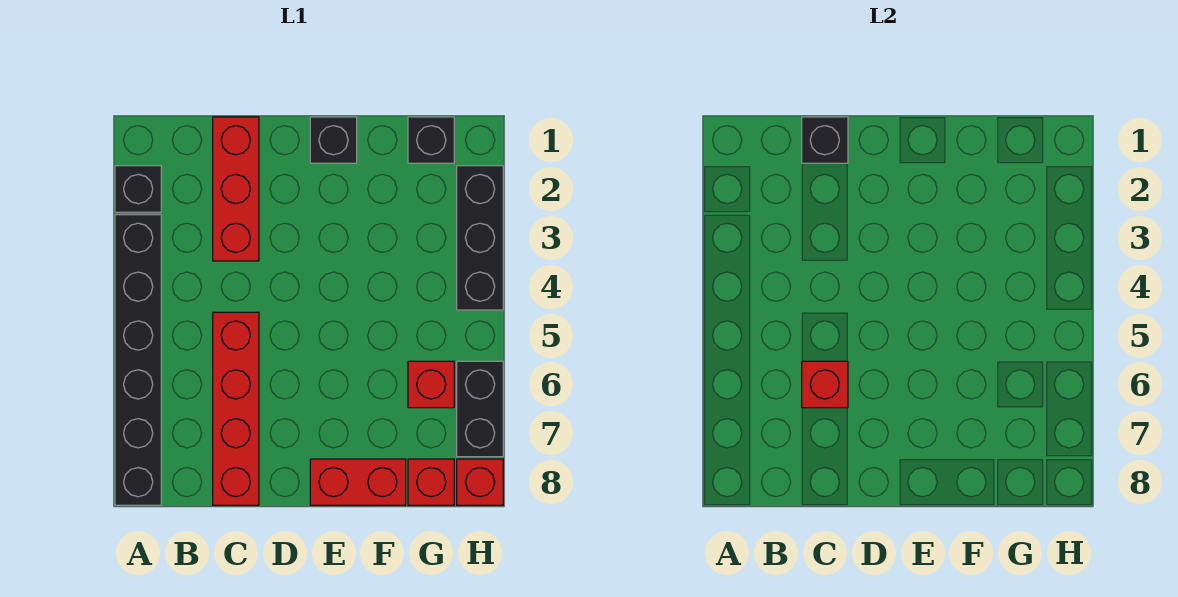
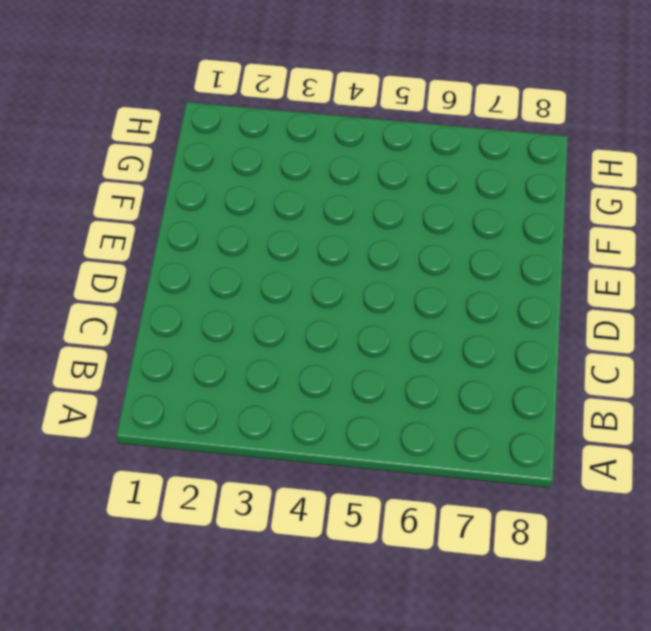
none -> black brick A2 level 1
none -> black brick A3:A8 level 1
none -> red brick C1:C3 level 1

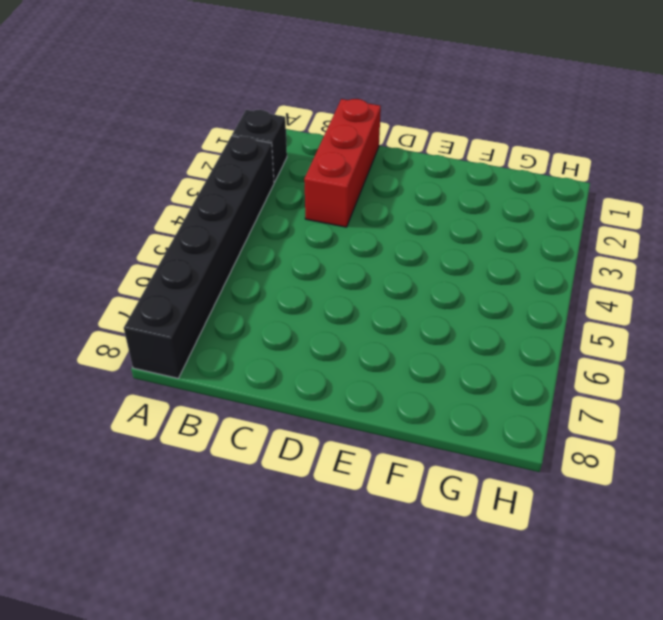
none -> red brick C5:C8 level 1
none -> black brick E1 level 1
none -> red brick E8:F8 level 1

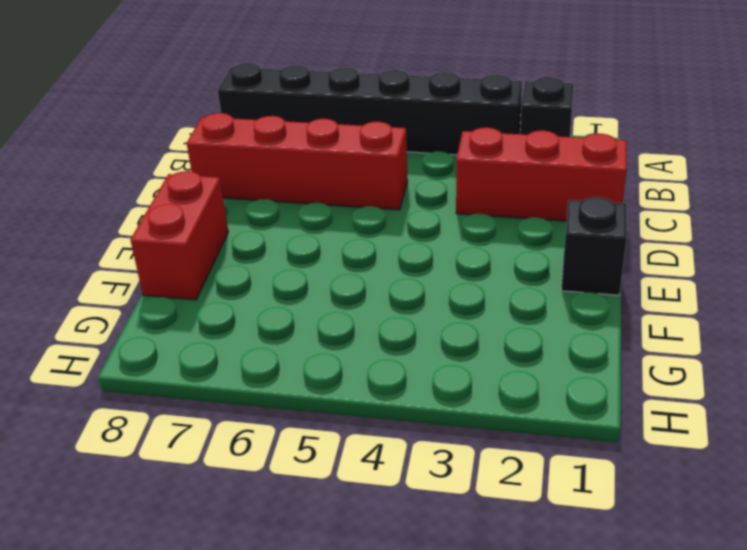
none -> black brick G1 level 1
none -> red brick G6 level 1
none -> red brick G8 level 1

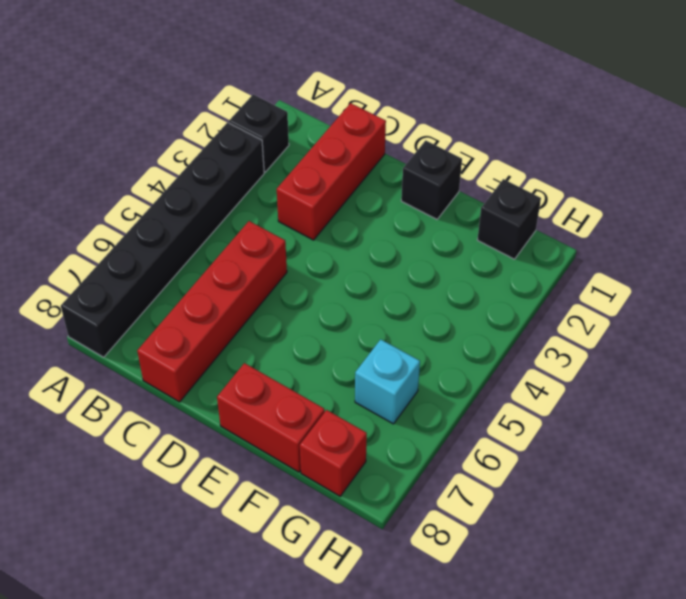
cyan brick G6 level 1 -> red brick G6 level 1
none -> black brick H2:H4 level 1
none -> black brick H6:H7 level 1
none -> red brick H8 level 1

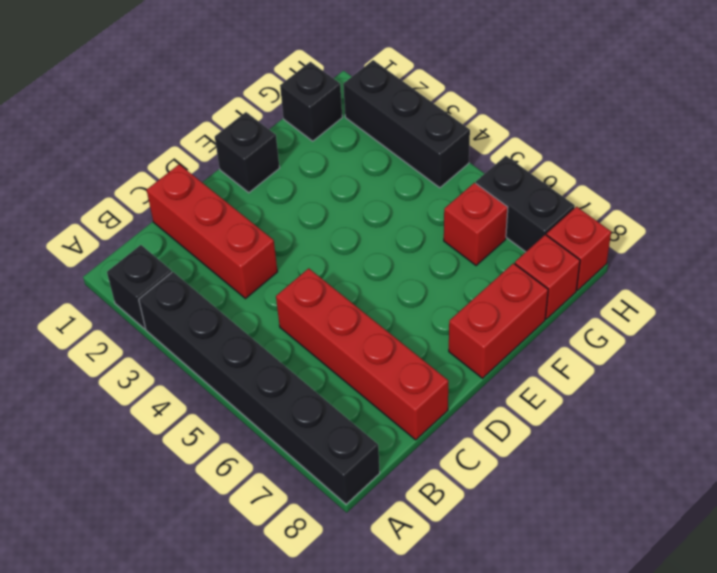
none -> black brick C1 level 2
none -> red brick C6 level 2

